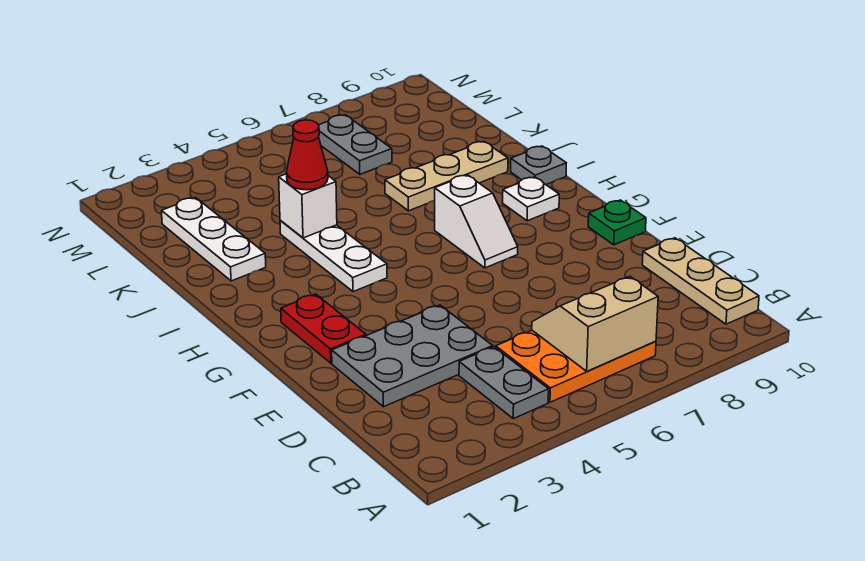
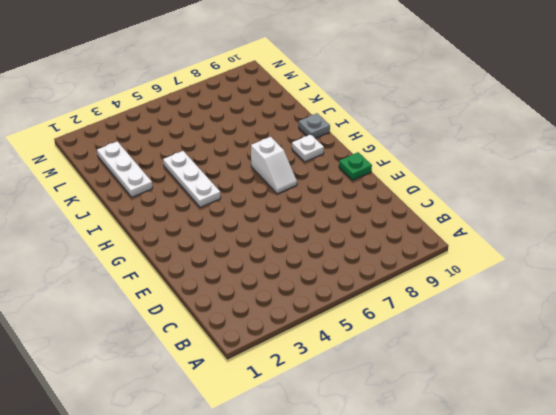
none -> grey plate B4:C4 level 1
none -> orange plate B5:C7 level 1
none -> tan plate B10:D10 level 1

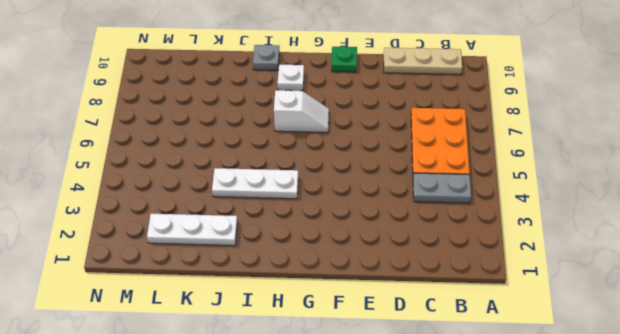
none -> grey plate D2:E4 level 1
none -> red plate F2:G2 level 1
none -> tan plate J7:J9 level 1

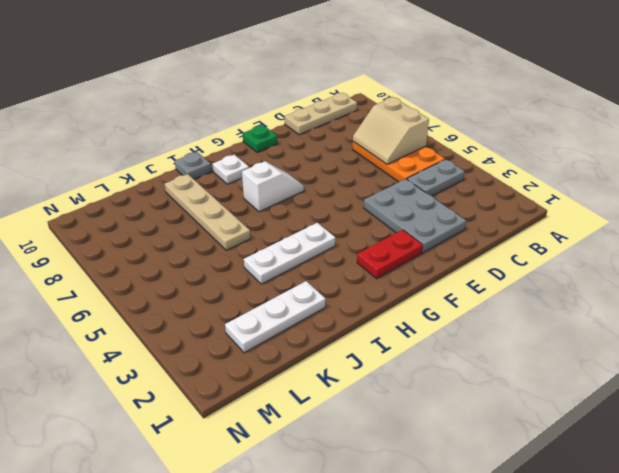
tan plate J6:J9 level 1 -> tan plate J7:J9 level 1
none -> grey plate L7:M7 level 1
none -> white brick J4 level 2
none -> red cone J4 level 3

